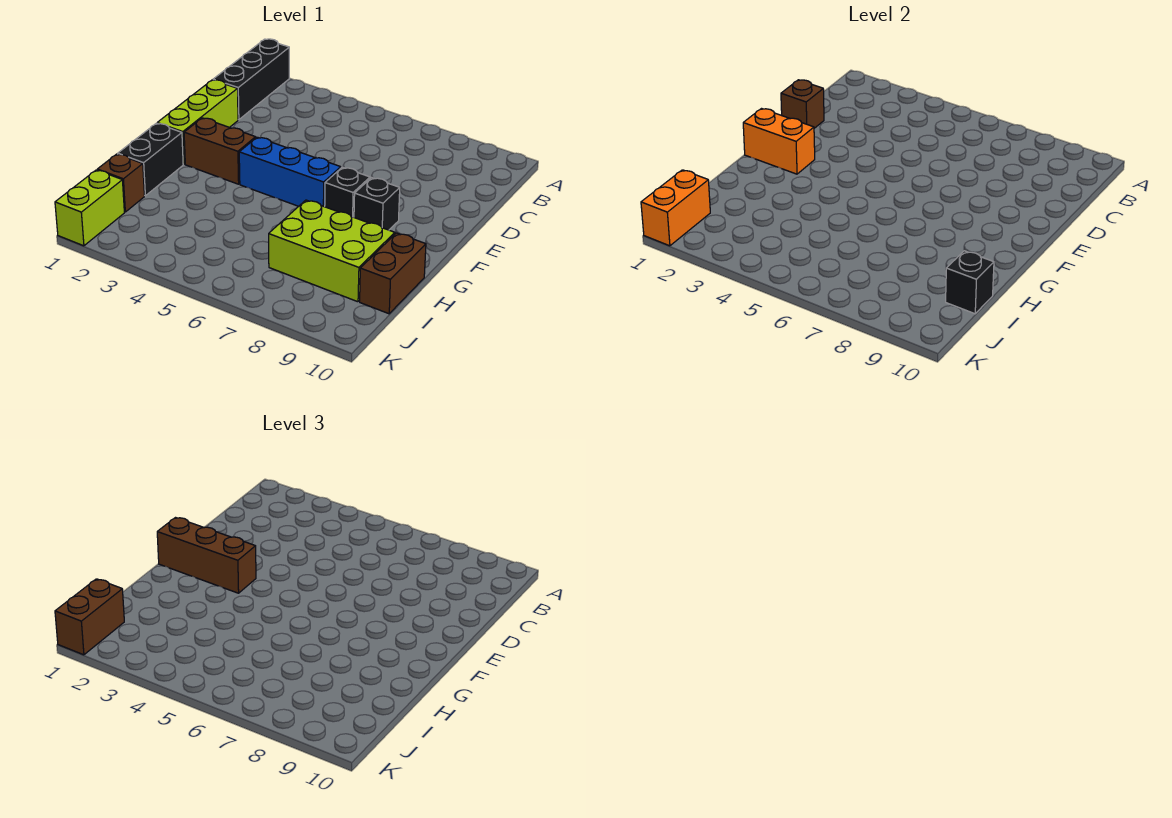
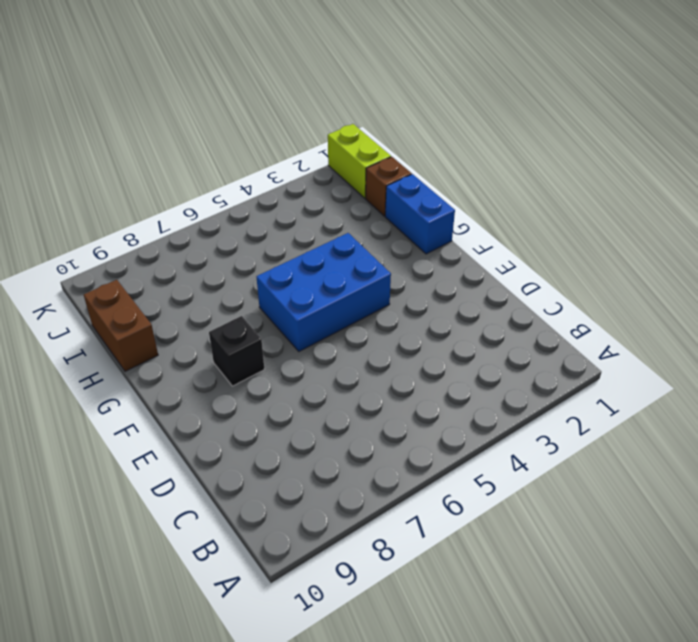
blue brick F4:G6 level 1 -> blue brick F4:F6 level 1
blue brick G1:H1 level 1 -> black brick G1:H1 level 1
none -> black brick A1:C1 level 1
none -> lime brick D1:F1 level 1
none -> brown brick F2:F3 level 1

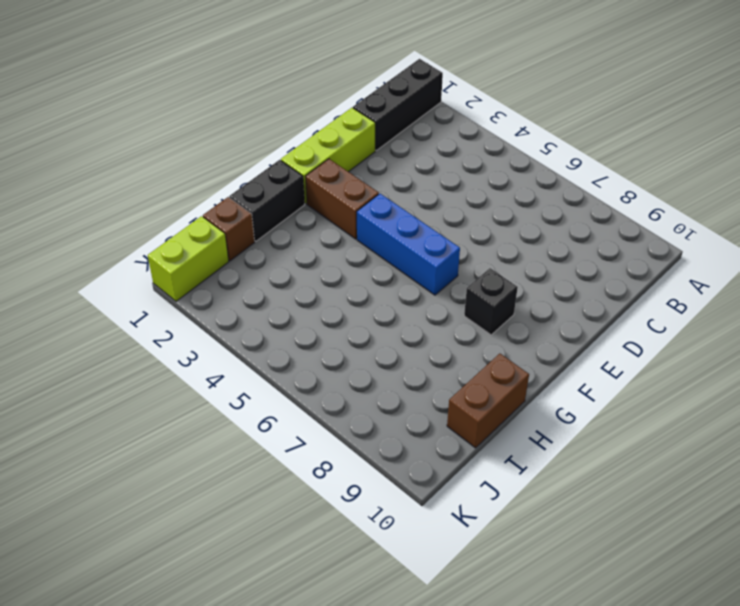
none -> black brick F7 level 1
none -> lime brick H7:I9 level 1
none -> brown brick D1 level 2

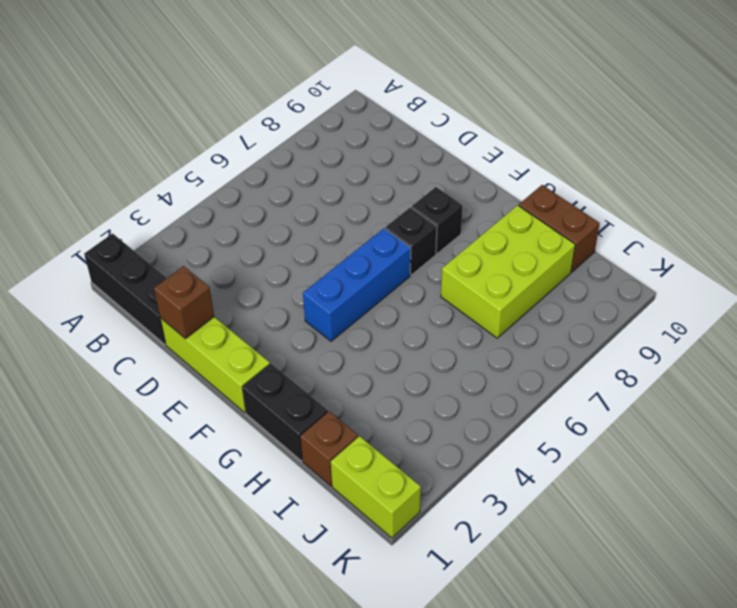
none -> brown brick F2:F3 level 1
none -> orange brick F1:F2 level 2
none -> black brick I10 level 2

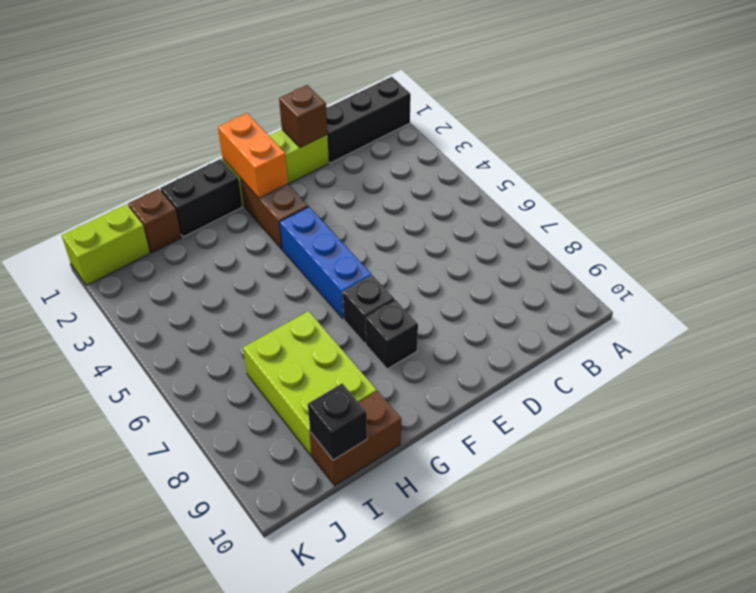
none -> orange brick J1:K1 level 2
none -> brown brick F1:F3 level 3
none -> brown brick J1:K1 level 3

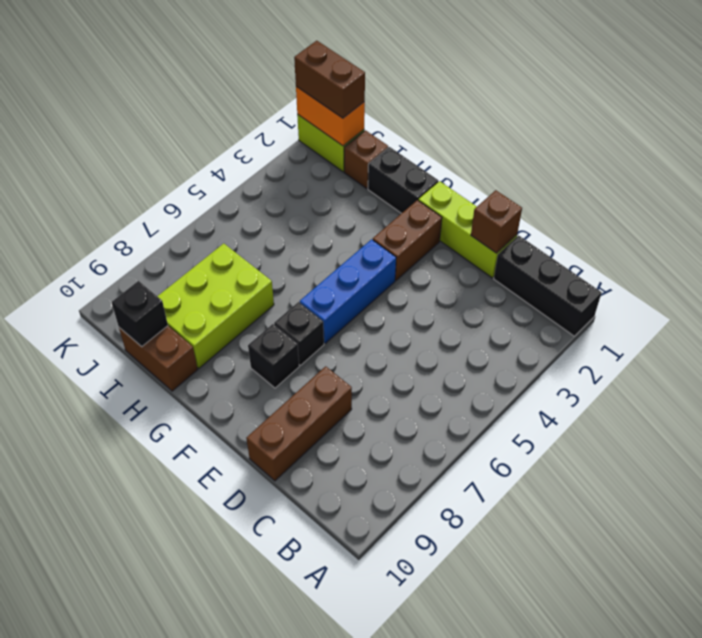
brown brick D8:D10 level 1 -> brown brick F1:F3 level 3
none -> orange brick F1:F2 level 2

